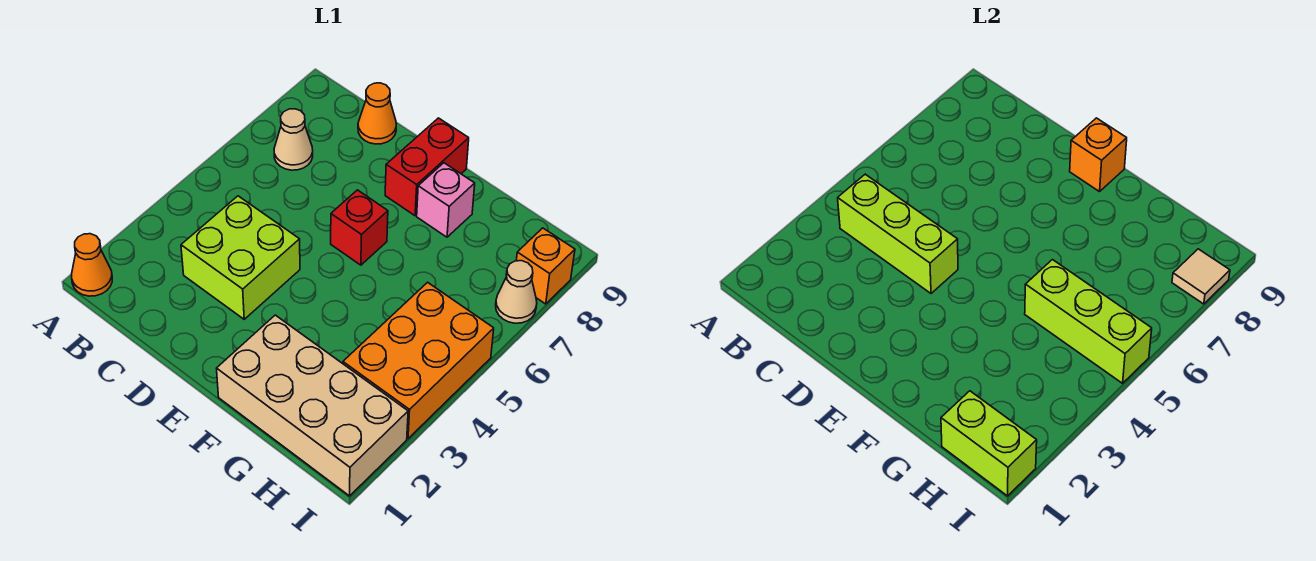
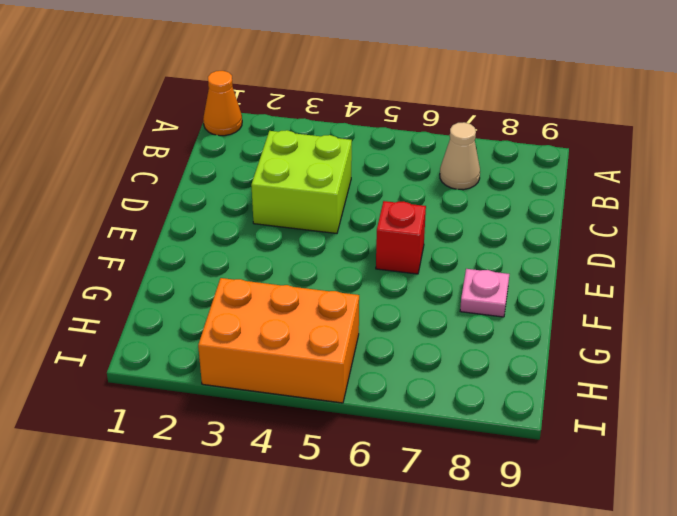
pink plate F8 level 1 -> pink brick F8 level 1
none -> orange cone C9 level 1
none -> red brick E8:E9 level 1
none -> tan brick F1:I2 level 1

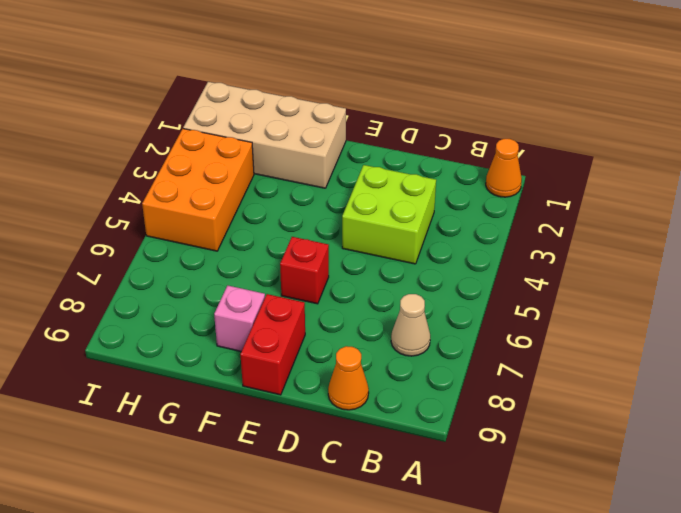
none -> tan cone I7 level 1
none -> orange brick I8 level 1
none -> lime brick B4:D4 level 2

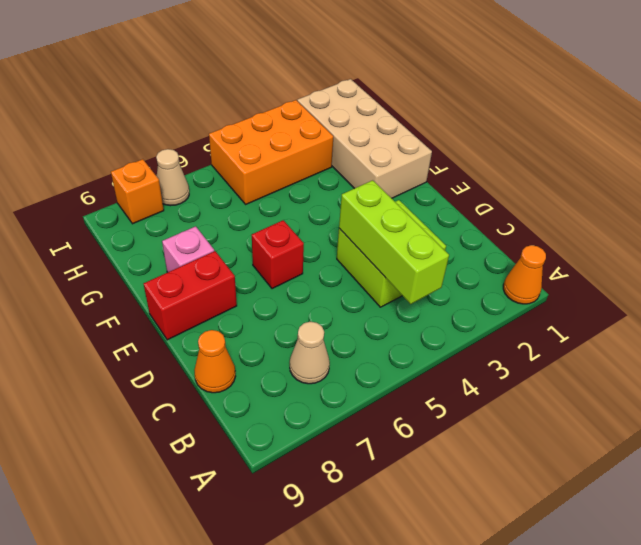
none -> orange brick E9 level 2
none -> lime brick G5:I5 level 2
none -> lime brick H1:I1 level 2

